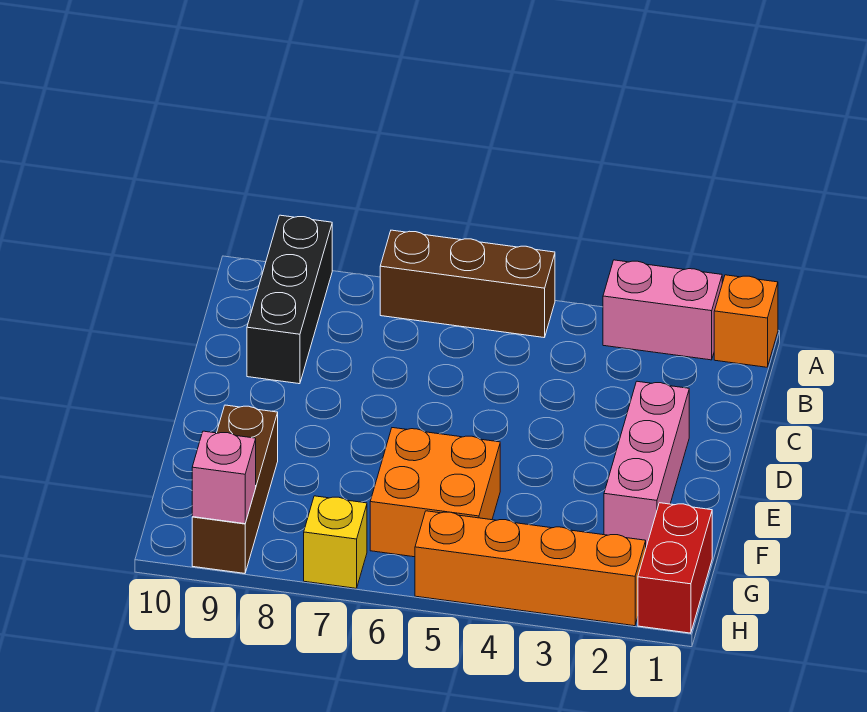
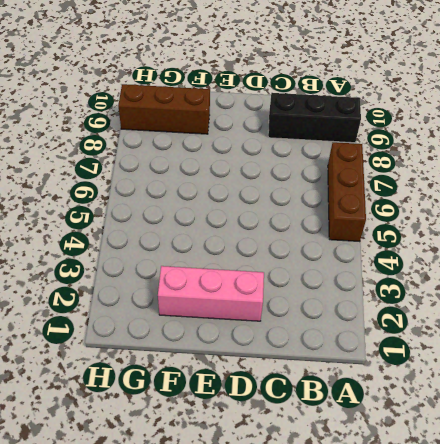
none -> orange brick A1 level 1
none -> pink brick A2:A3 level 1

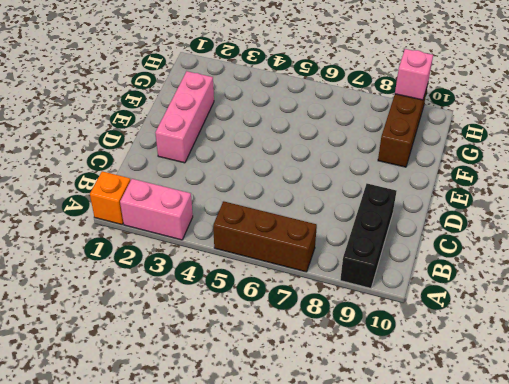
none -> orange brick F5:G6 level 1
none -> red brick G1:H1 level 1

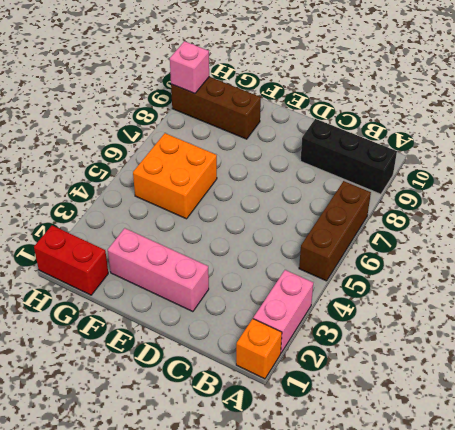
none -> orange brick H2:H5 level 1
none -> yellow brick H7 level 1

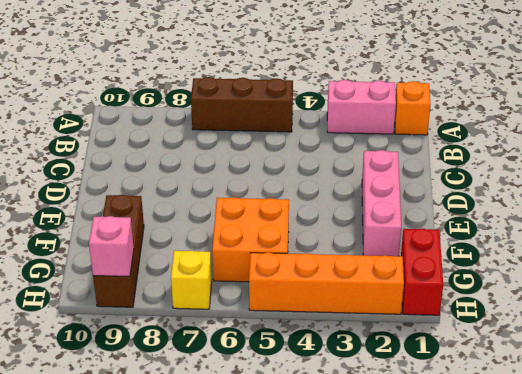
none -> black brick A9:C9 level 1

